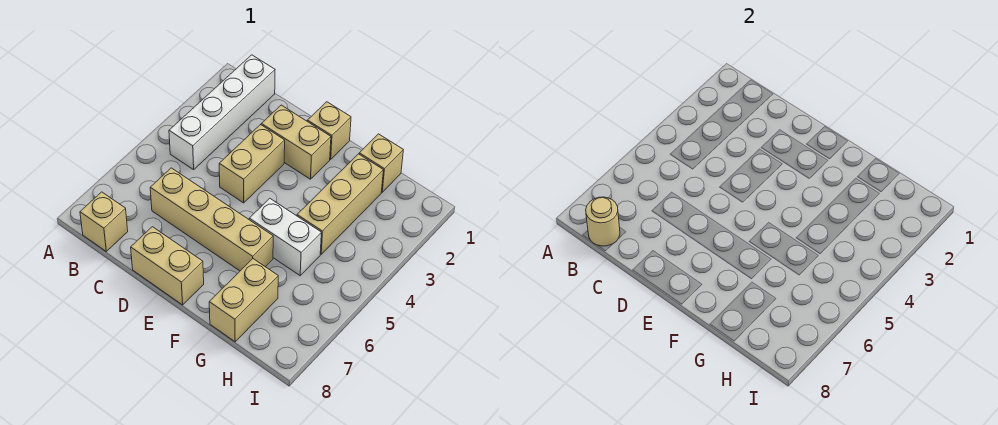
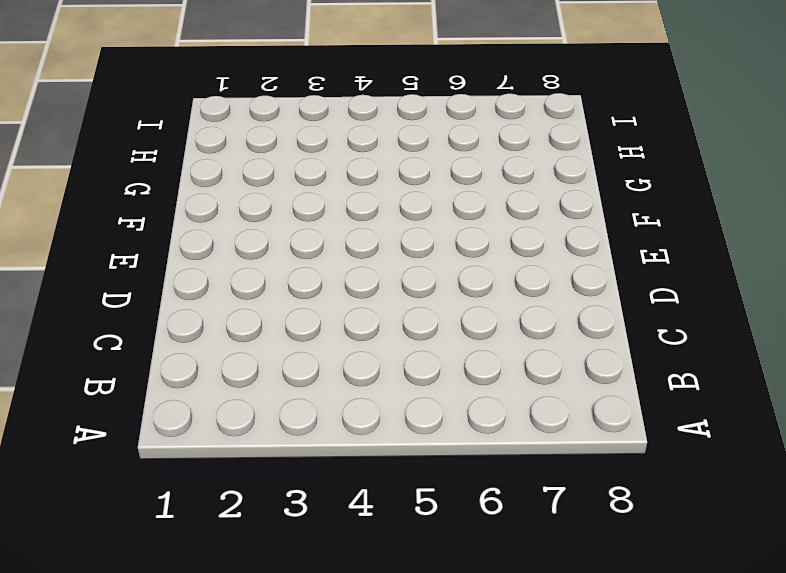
none -> white brick B1:B4 level 1
none -> tan brick B8 level 1
none -> tan brick C6:F6 level 1

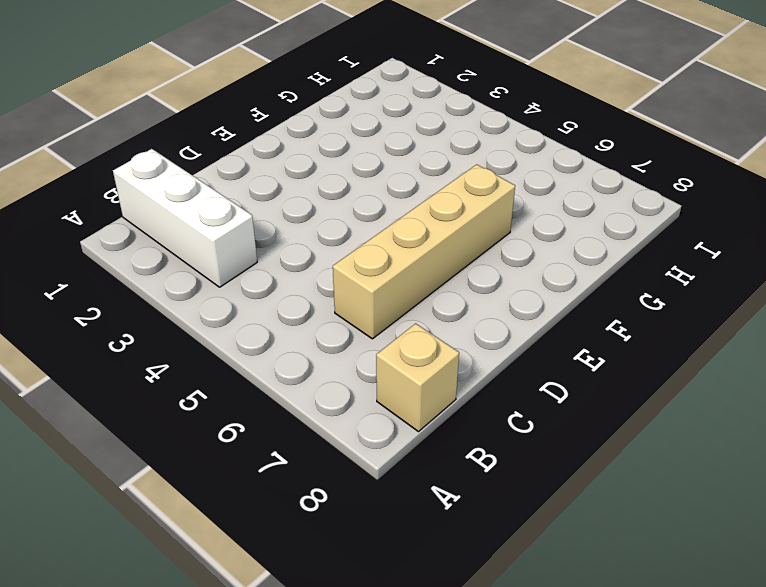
white brick B1:B3 level 1 -> white brick B1:B4 level 1
none -> tan brick D2:E2 level 1
none -> tan brick D3:D4 level 1
none -> tan brick D8:E8 level 1

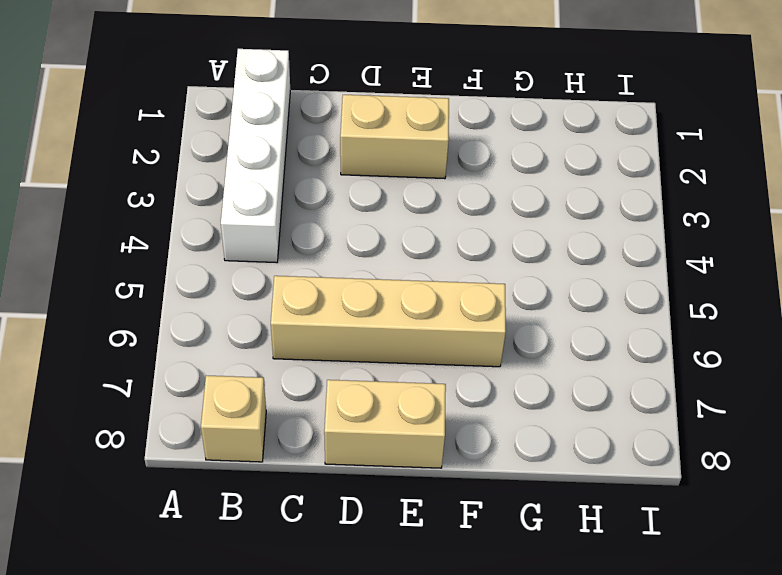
none -> tan brick D3:D4 level 1
none -> tan brick E1 level 1
none -> white brick F5:G5 level 1

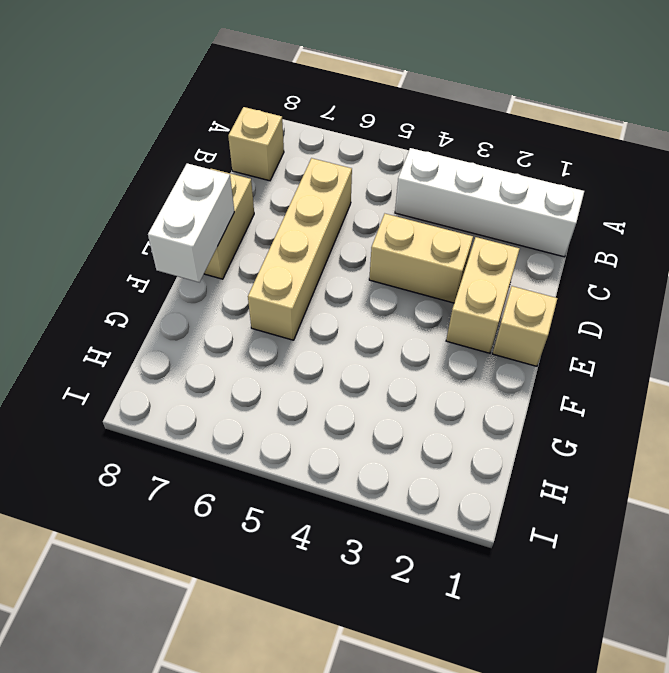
white brick E8:F8 level 2 -> white brick F5:G5 level 1
none -> tan brick G1 level 1
none -> tan brick G2:G4 level 1
none -> tan brick G7:G8 level 1

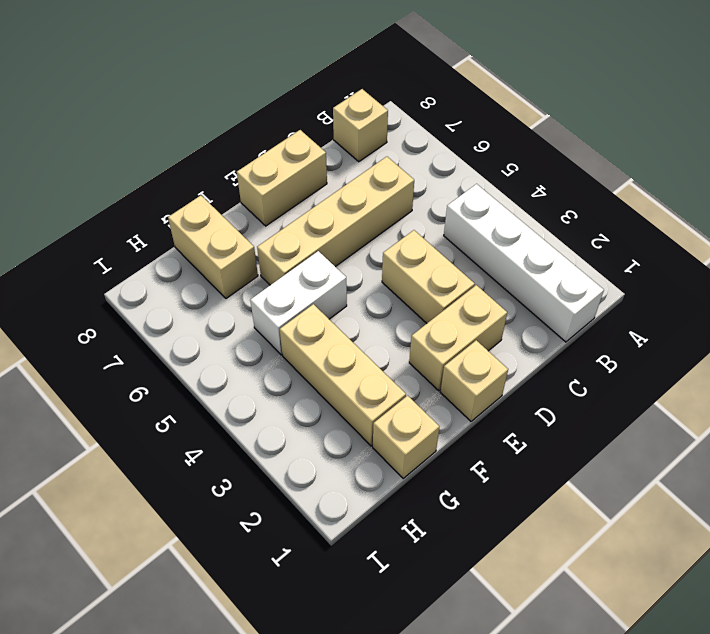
none -> tan round brick B8 level 2

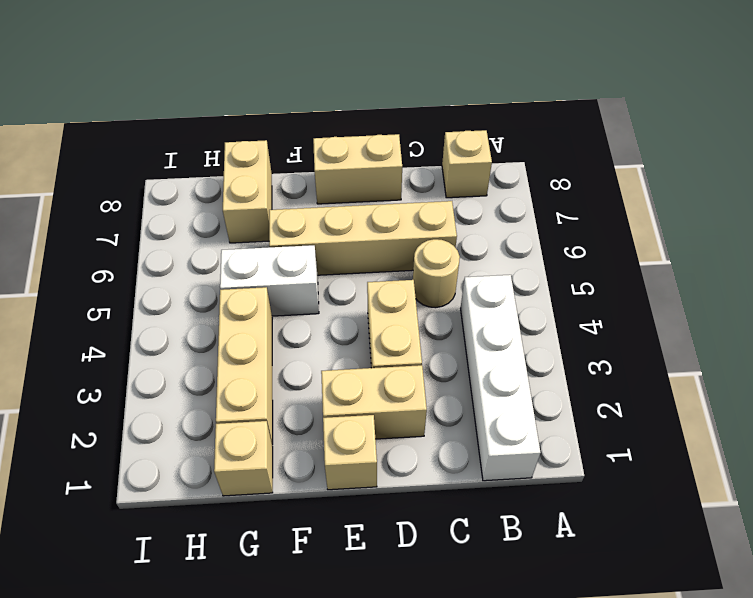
tan round brick C5 level 1 -> tan round brick B8 level 2

